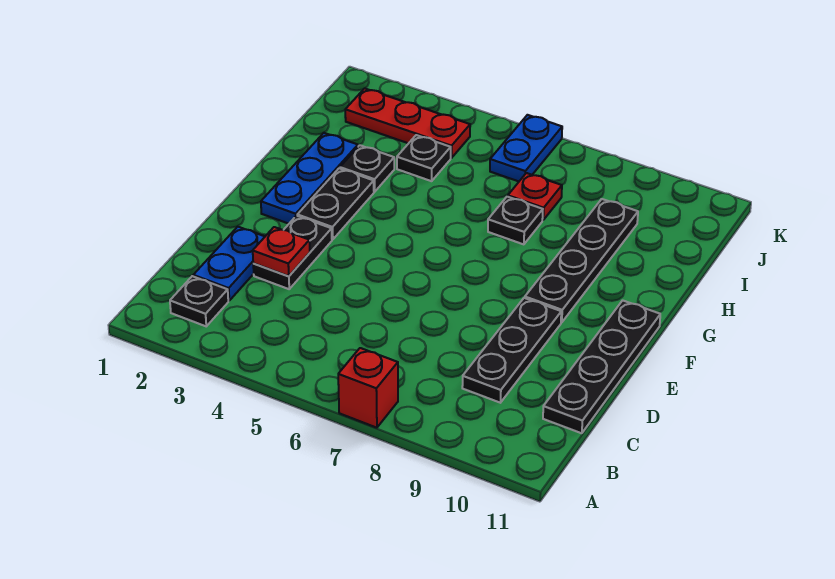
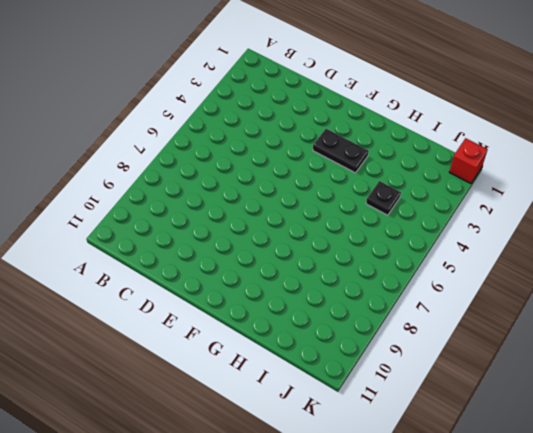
red brick K1 level 1 -> red brick A7 level 1
none -> black plate B2 level 1
none -> blue plate C2:D2 level 1
none -> black plate C9:E9 level 1

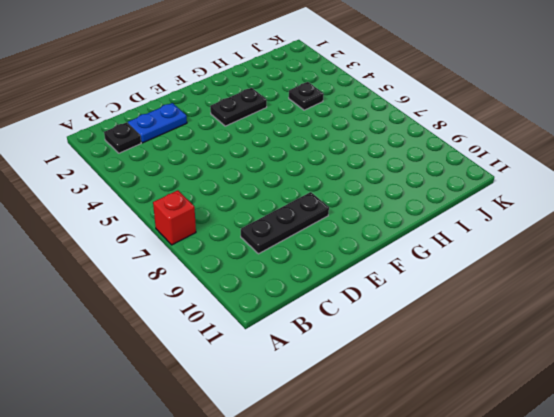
none -> black plate C11:F11 level 1
none -> black plate D3:E3 level 1
none -> blue plate F2:H2 level 1

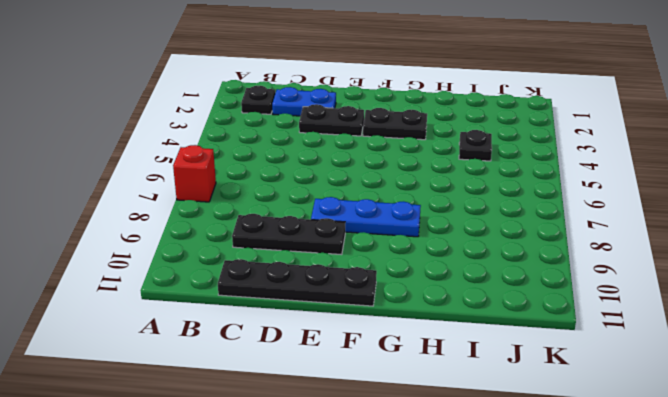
blue plate E8:G8 level 1 -> blue plate F2:H2 level 1
none -> black plate F9:I9 level 1
none -> black plate H3 level 1
none -> black plate H7 level 1

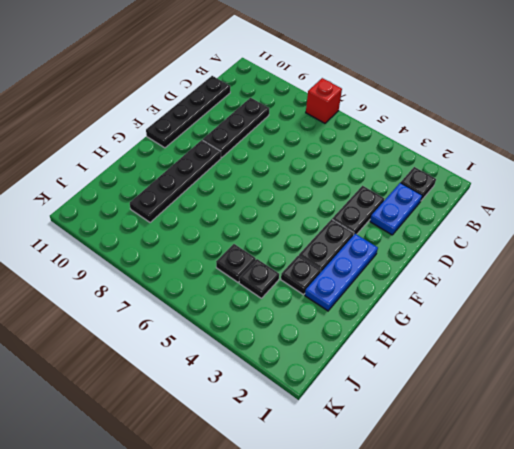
black plate I5 level 1 -> black plate H7 level 1
none -> red plate I7 level 1
none -> red plate J2:J4 level 1
none -> blue plate J6:K6 level 1

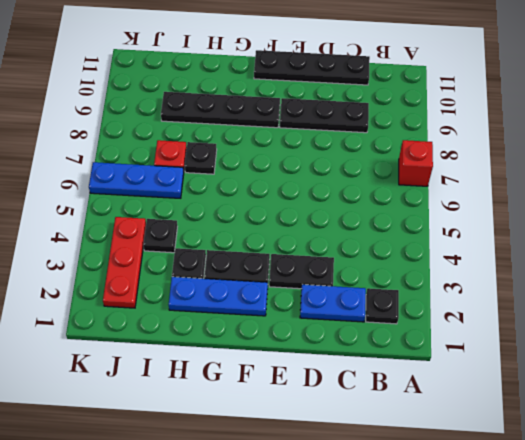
blue plate I6:K6 level 1 -> blue plate J6:K6 level 1
none -> red plate D3 level 2

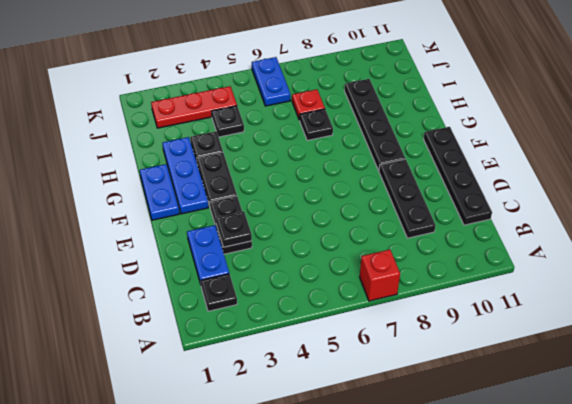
black plate D3 level 2 -> red plate D3 level 2
blue plate F1:G1 level 1 -> none

